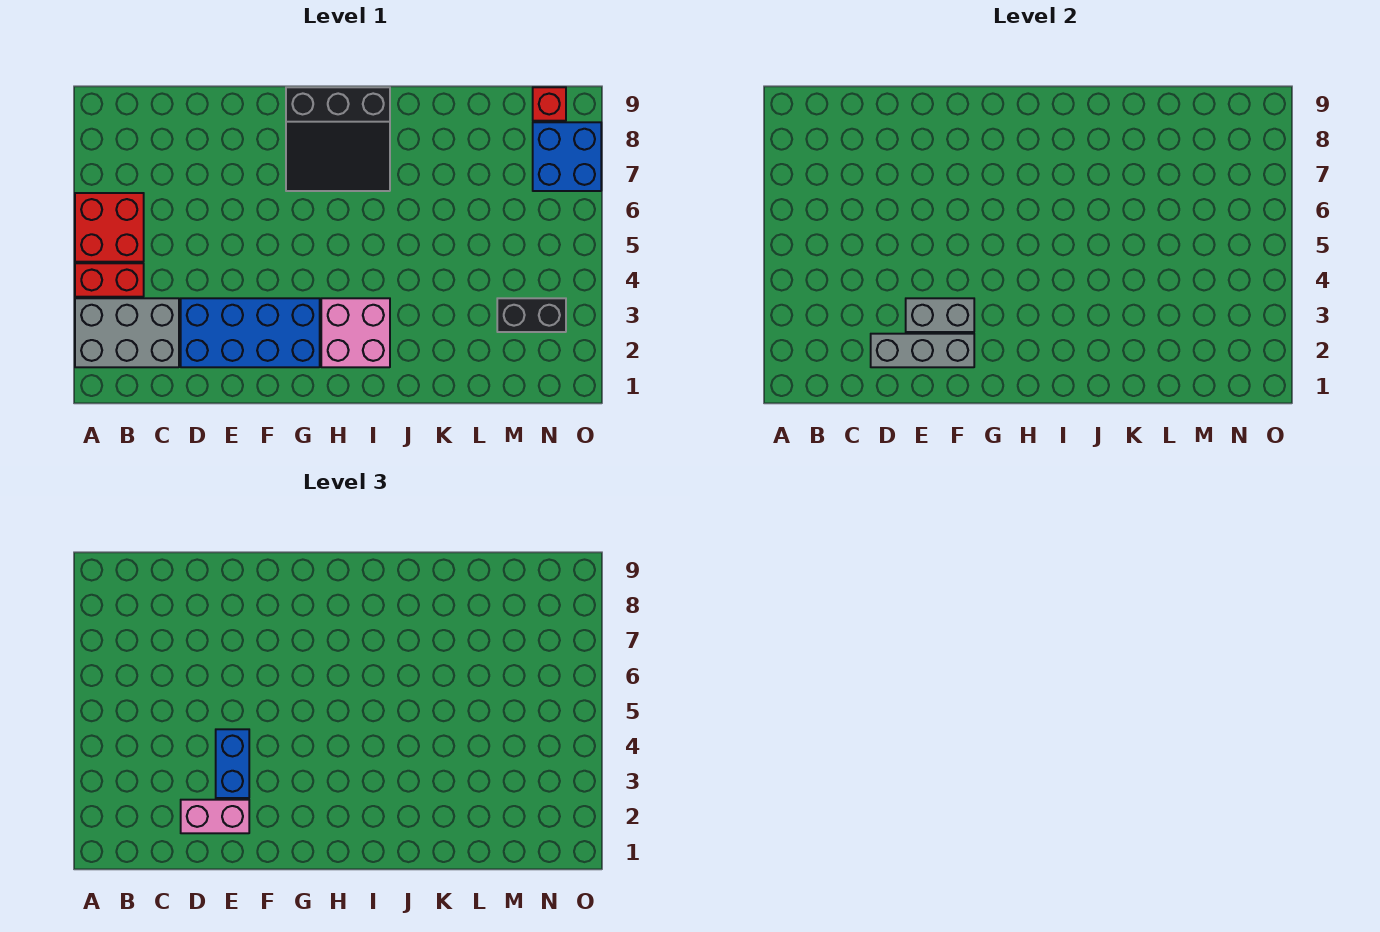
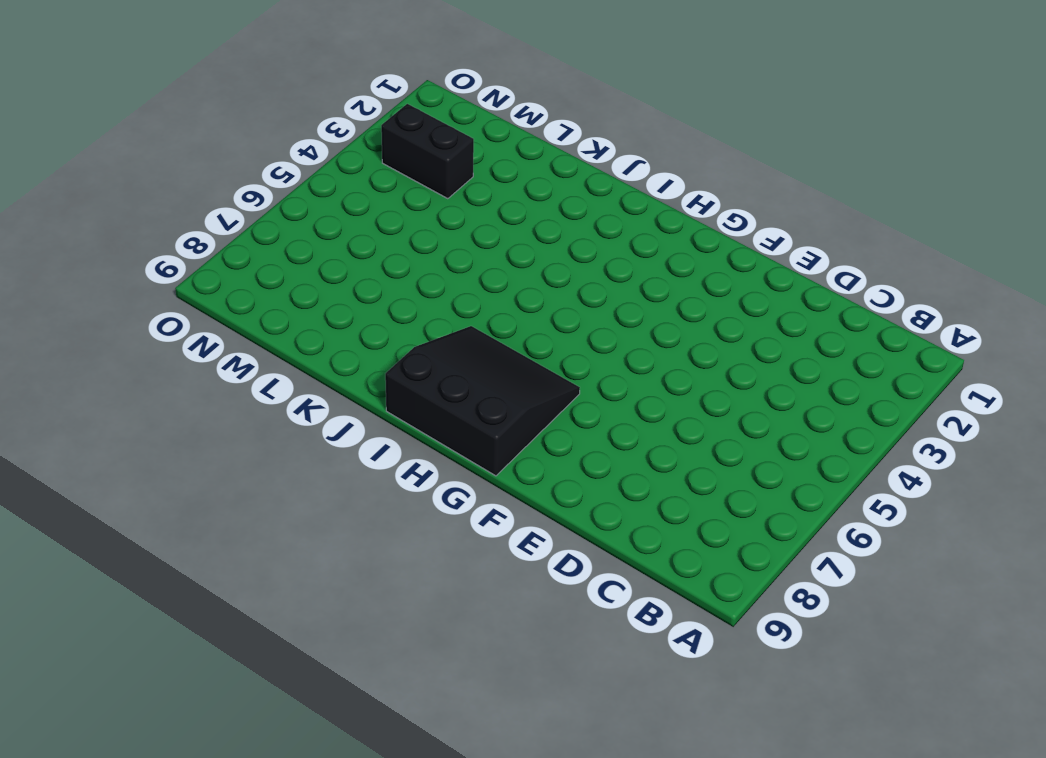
none -> grey brick A2:C3 level 1
none -> red brick A4:B4 level 1
none -> red brick A5:B6 level 1

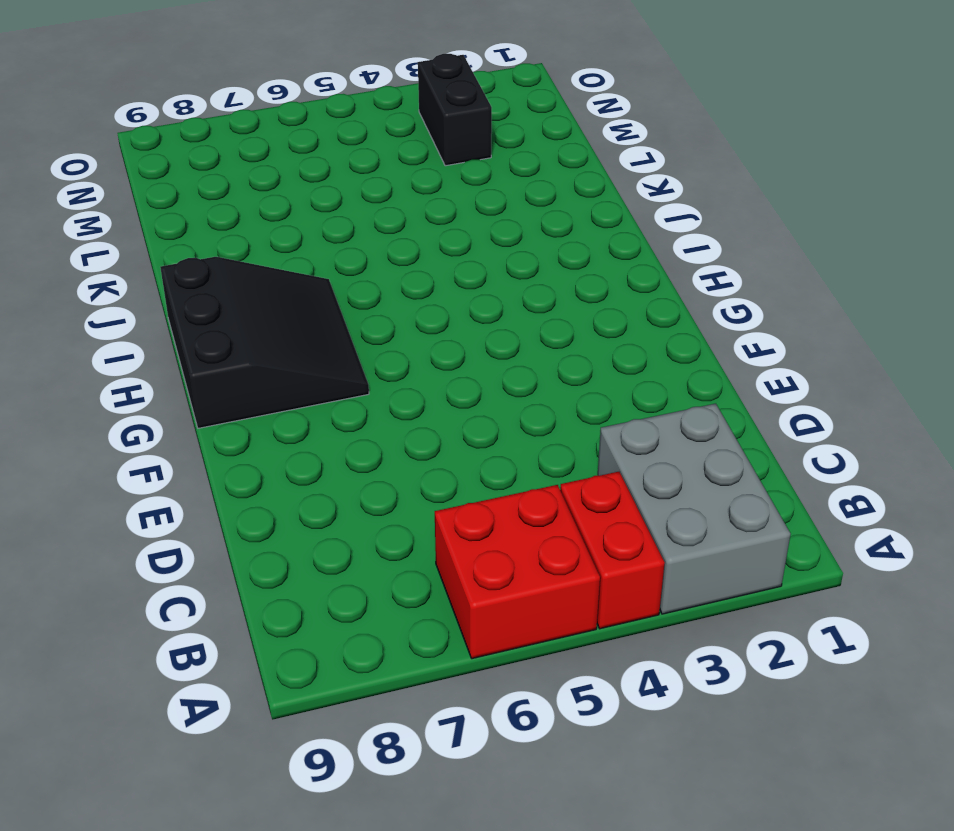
none -> blue brick D2:G3 level 1
none -> pink brick H2:I3 level 1
none -> blue brick N7:O8 level 1

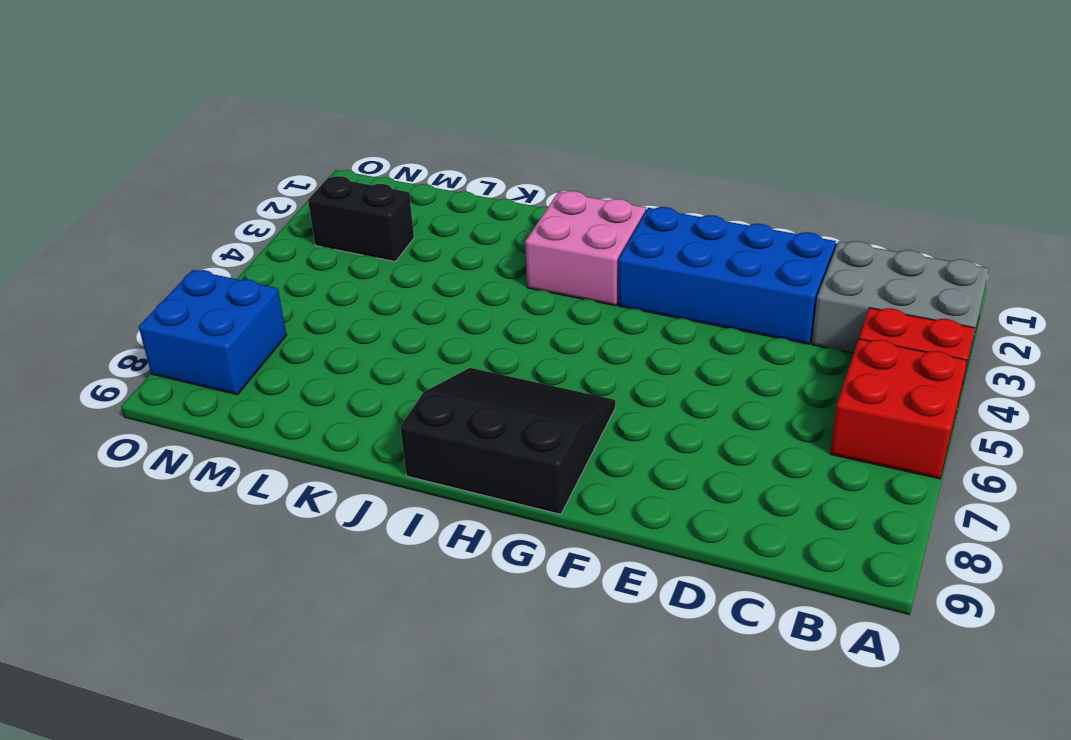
none -> red brick N9 level 1
none -> grey brick D2:F2 level 2
none -> grey brick E3:F3 level 2

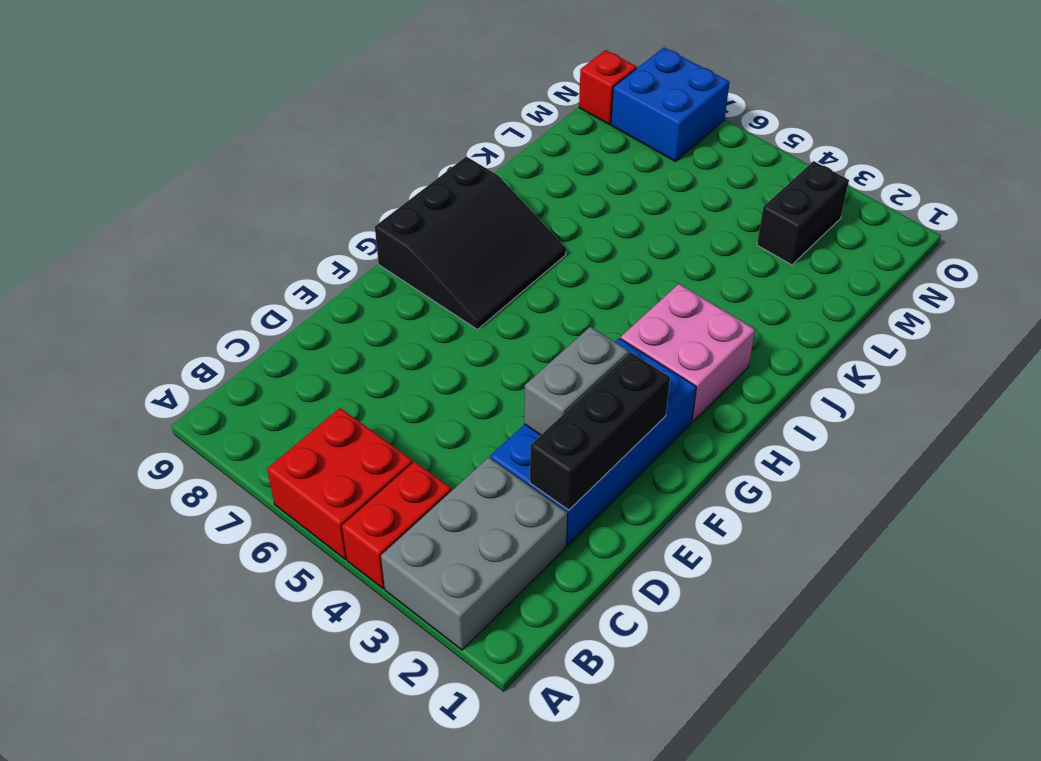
black brick D2:F2 level 2 -> grey brick D2:F2 level 2
none -> pink brick D2:E2 level 3
none -> blue brick E3:E4 level 3

